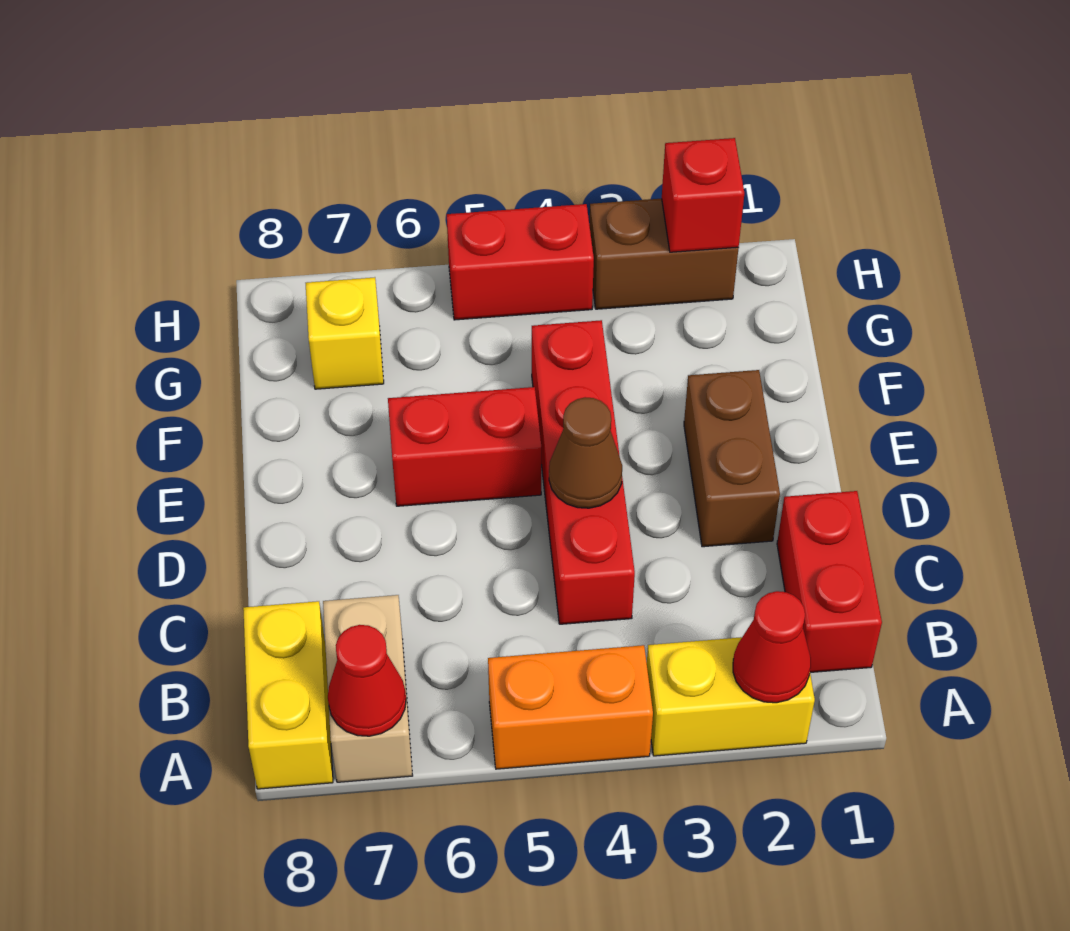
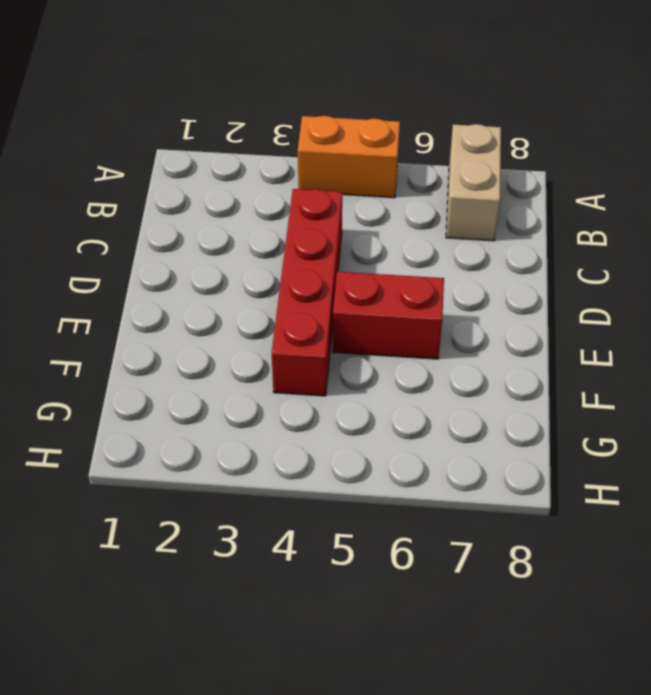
none -> yellow brick A2:A3 level 1
none -> yellow brick A8:B8 level 1
none -> red brick B1:C1 level 1

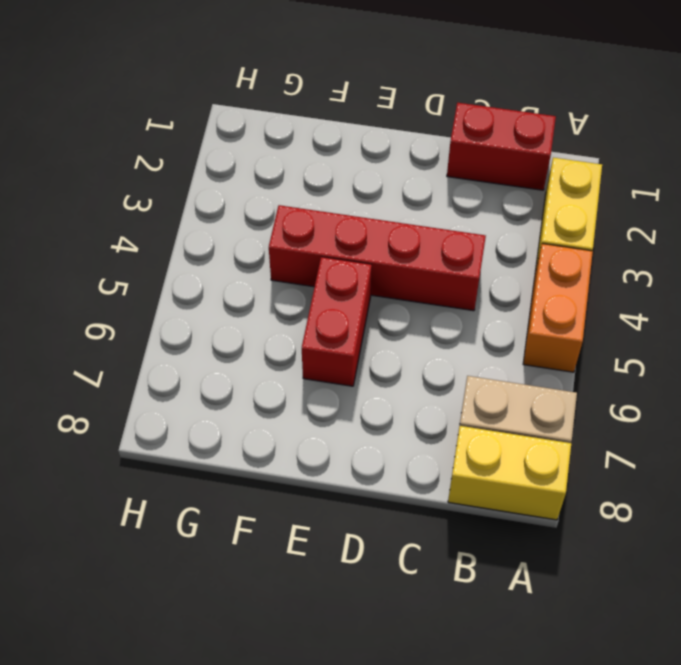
none -> brown brick D2:E2 level 1
none -> yellow brick G7 level 1
none -> brown brick H2:H3 level 1

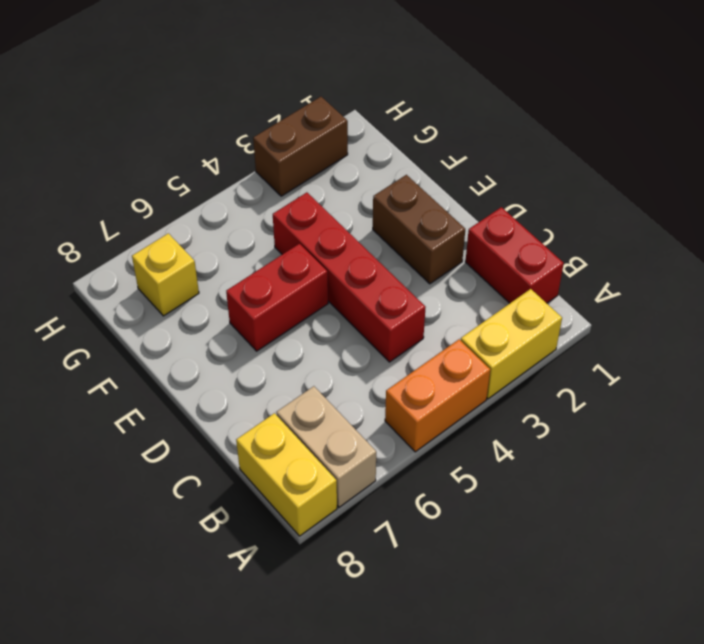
none -> red brick H4:H5 level 1
none -> red cone A2 level 2
none -> red cone A7 level 2

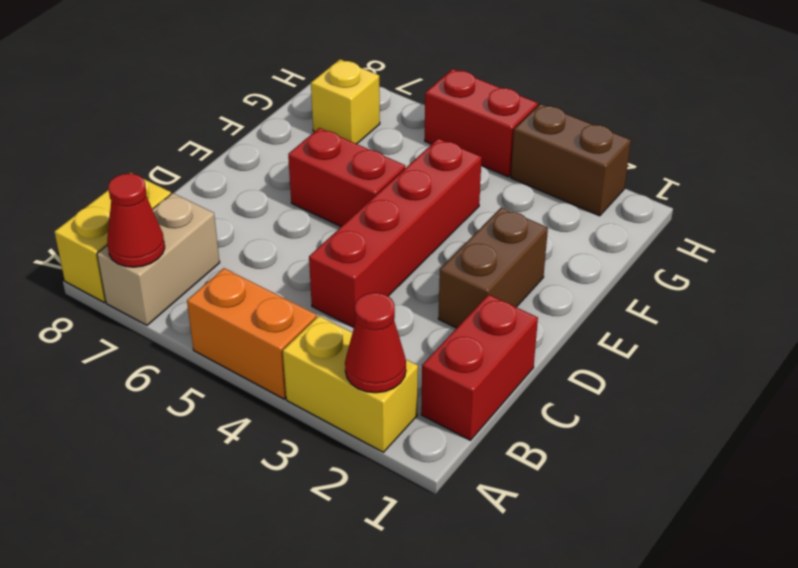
none -> brown cone D4 level 2
none -> red brick H2 level 2

